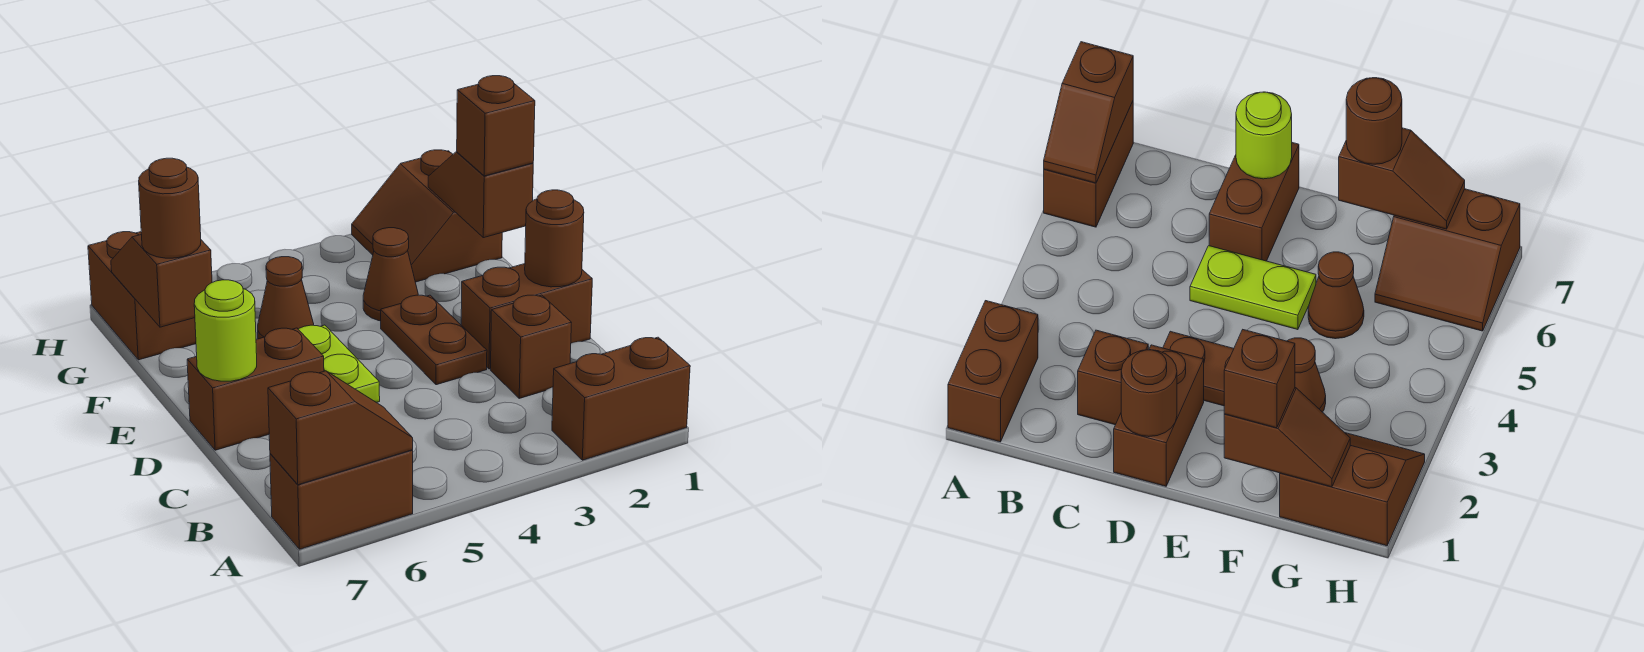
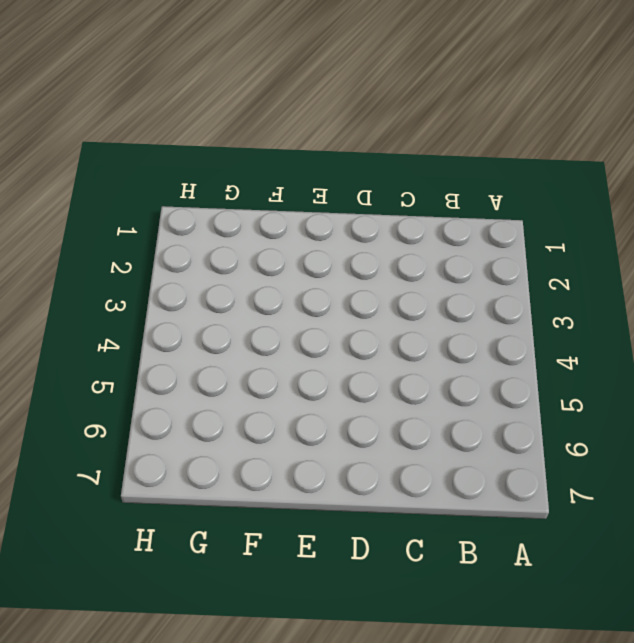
none -> brown brick A1:A2 level 1
none -> brown brick A6:A7 level 1
none -> brown brick C2 level 1

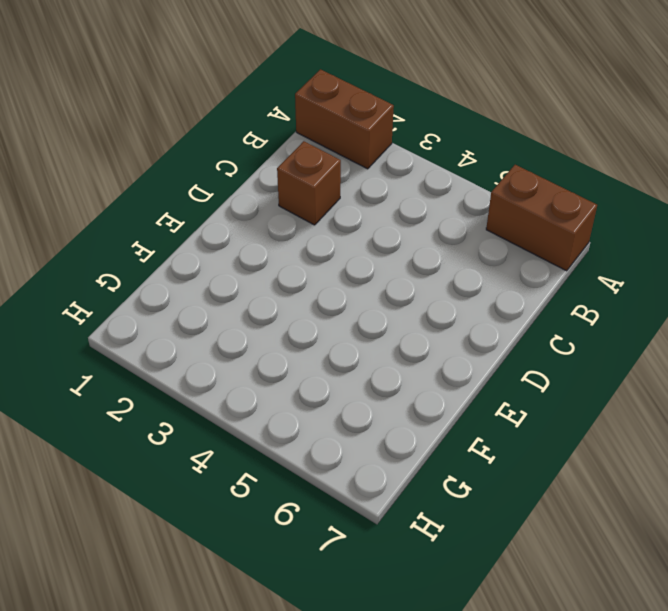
none -> brown brick D1:D2 level 1
none -> brown plate D3:E3 level 1
none -> lime plate D5:E5 level 1

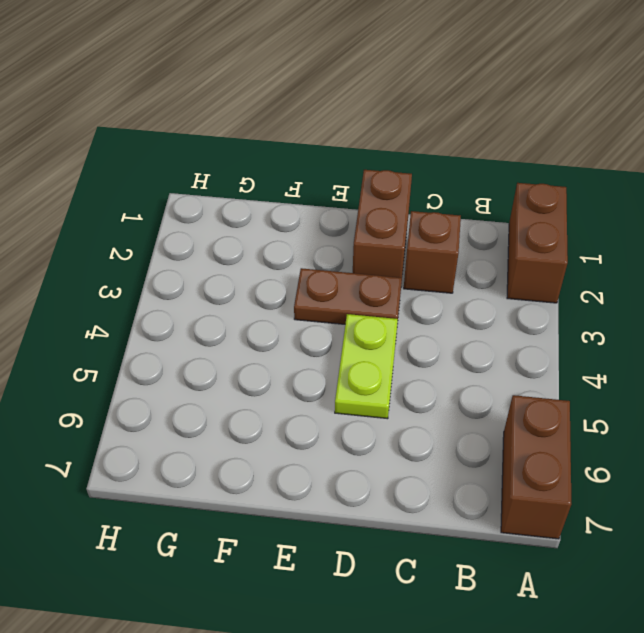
lime plate D4:D5 level 1 -> lime plate D5:E5 level 1
none -> brown brick D6:D7 level 1
none -> brown cone F3 level 1
none -> brown cone F5 level 1

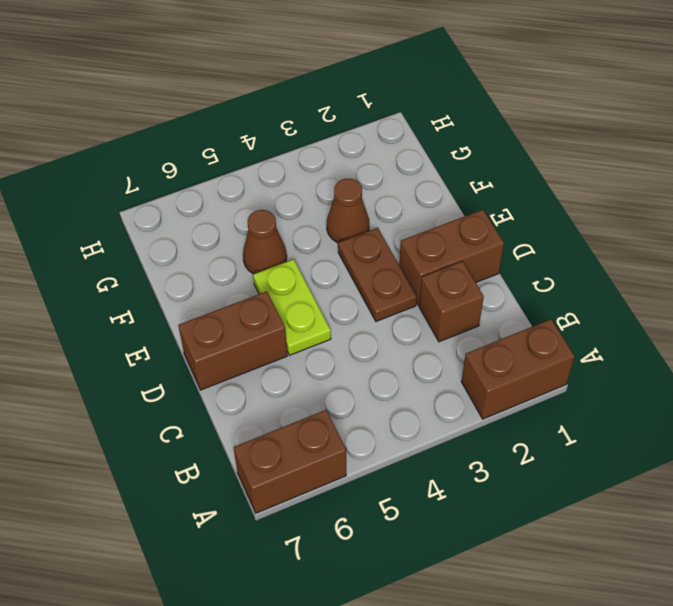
none -> brown slope G1:H2 level 1 top 1
none -> brown slope G6:H7 level 1 top 7
none -> brown slope A6:A7 level 2 top 7

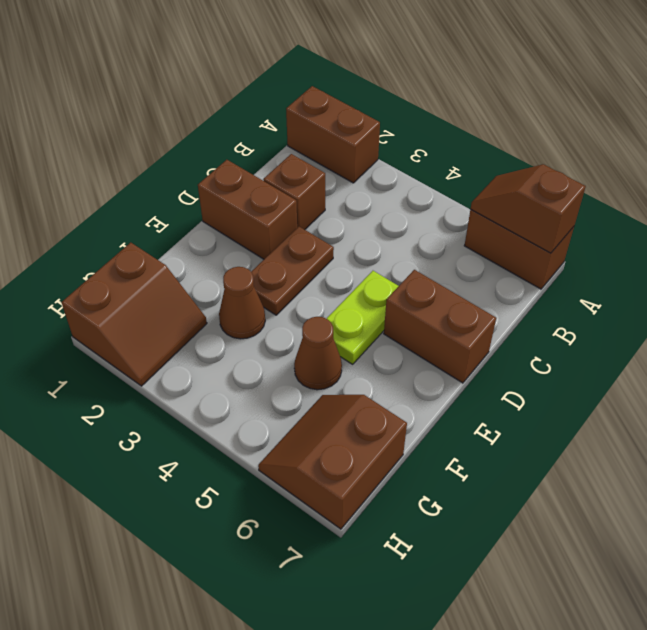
none -> brown round brick D1 level 2
none -> lime round brick D7 level 2
none -> brown slope F1:G1 level 2 top F

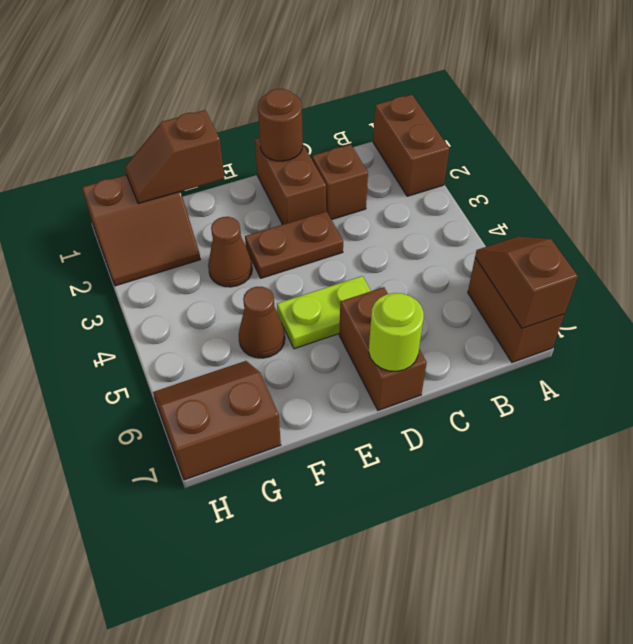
none -> brown slope F7:G7 level 2 top F
none -> brown brick F1 level 3
none -> brown round brick F7 level 3

